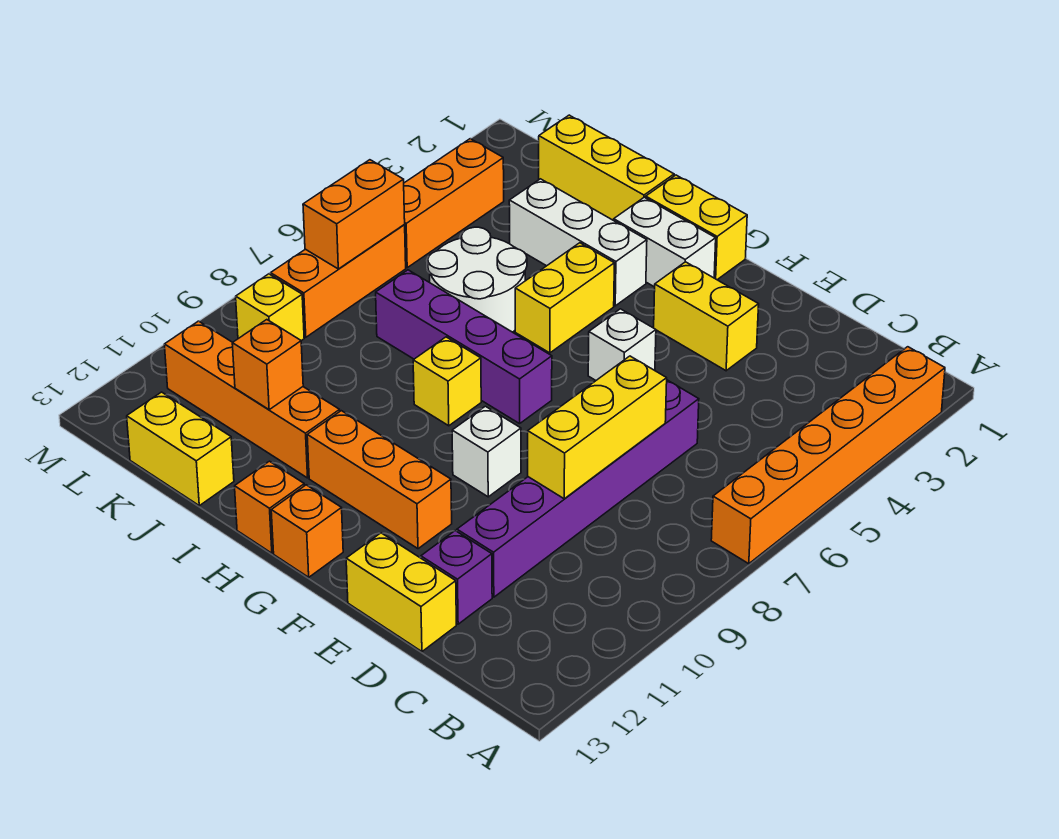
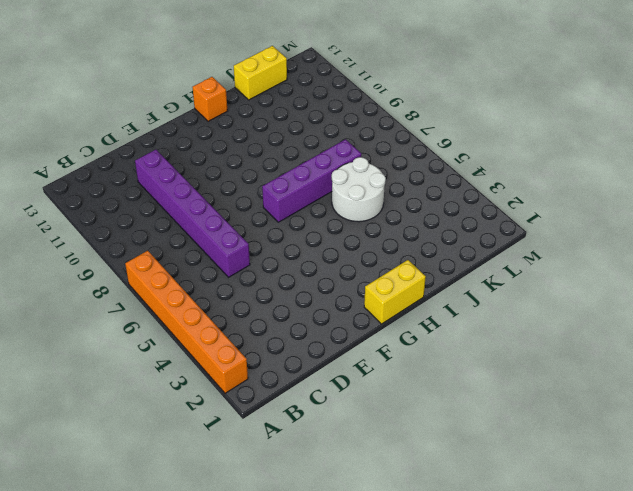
none -> purple brick D12 level 1
none -> yellow brick D13:E13 level 1
none -> yellow brick E3:F3 level 1

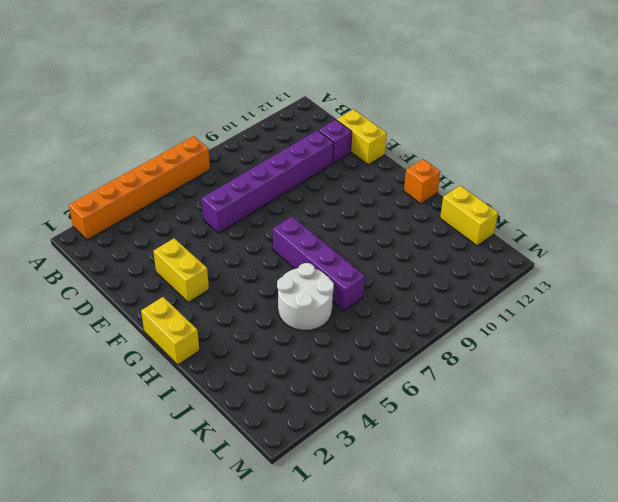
none -> white brick F5 level 1
none -> white brick F9 level 1
none -> orange brick F11:H11 level 1

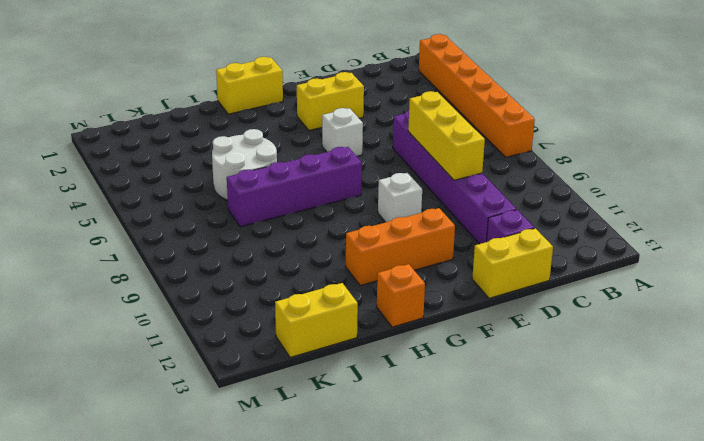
none -> white brick G2:H2 level 1
none -> orange brick G13 level 1
none -> white brick H3:J3 level 1

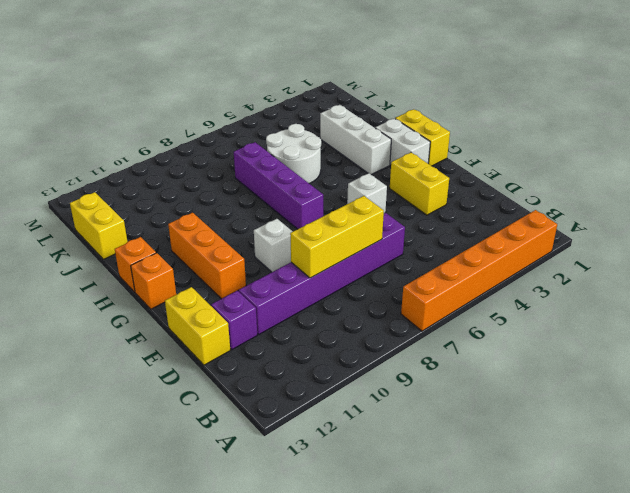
none -> yellow brick H4:H5 level 1
none -> yellow brick H8 level 1
none -> yellow brick I1:K1 level 1

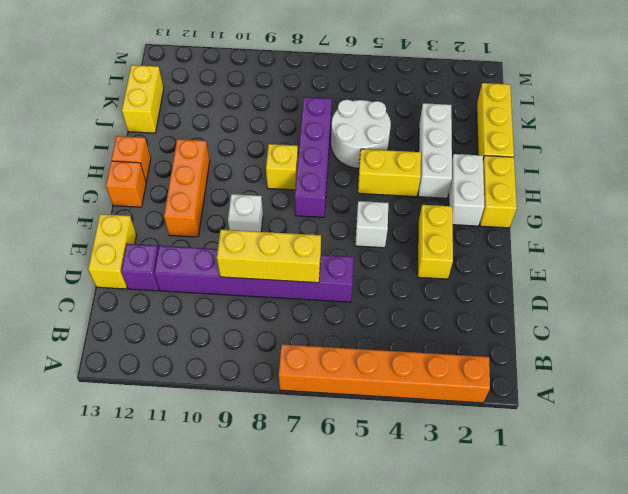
none -> orange brick I11:L11 level 1
none -> orange brick L3:L5 level 1
none -> orange brick L6:L8 level 1

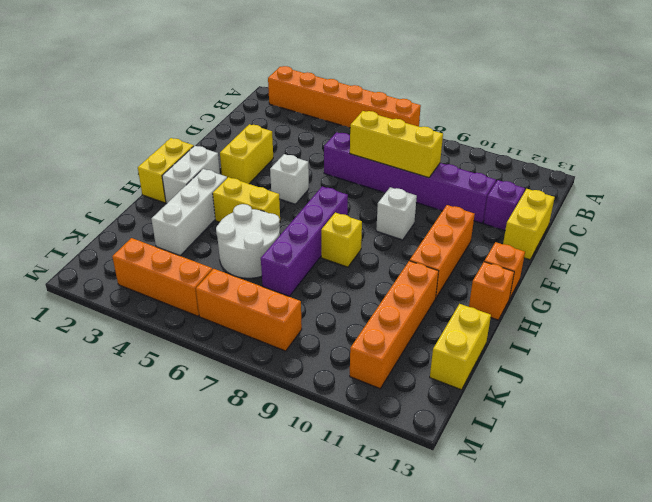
none -> yellow brick I1:K1 level 1
none -> yellow brick L9 level 1
none -> orange brick J11 level 2

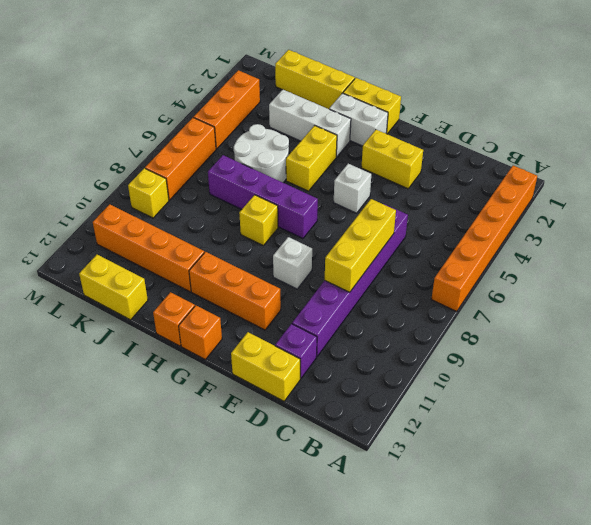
none -> orange brick J11 level 2
none -> orange brick L6:L7 level 2

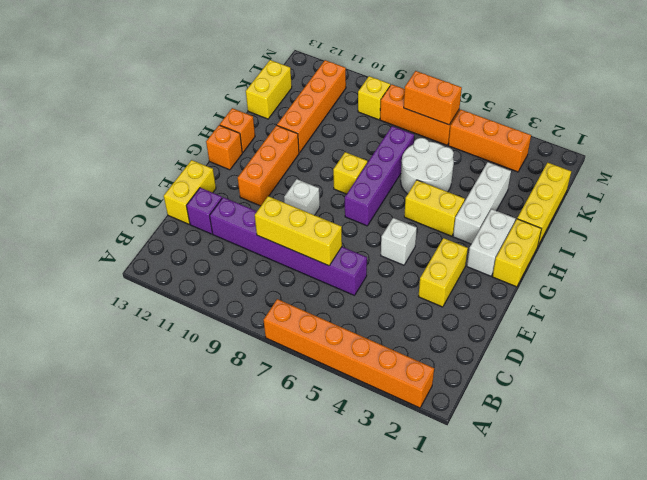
none -> orange brick J11 level 2

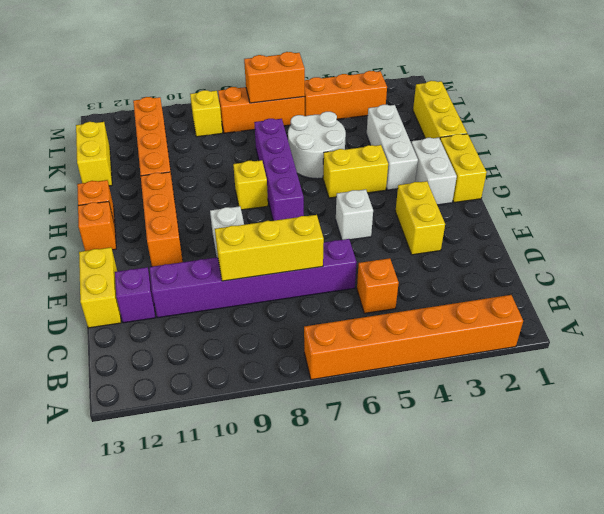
orange brick C5 level 1 -> orange brick J11 level 2

